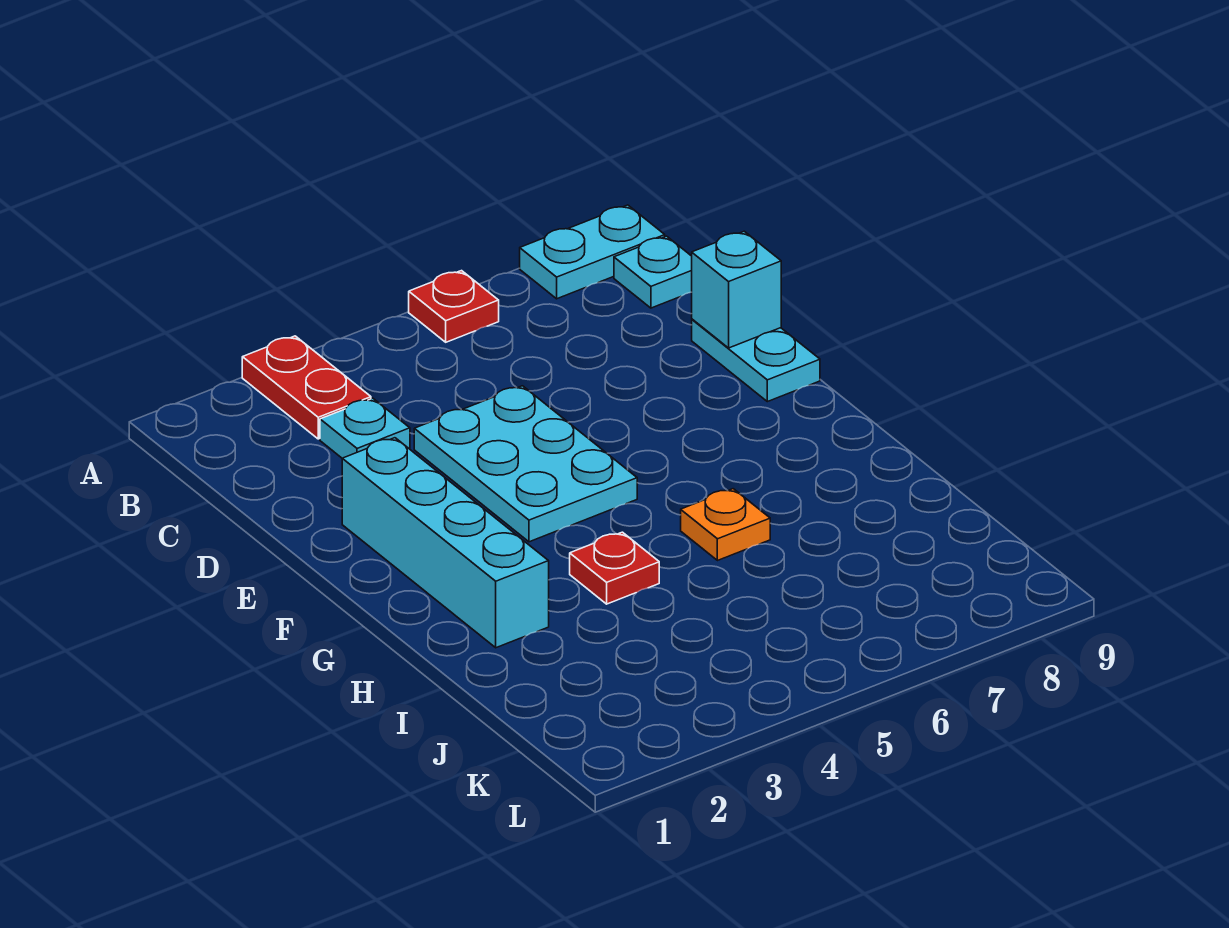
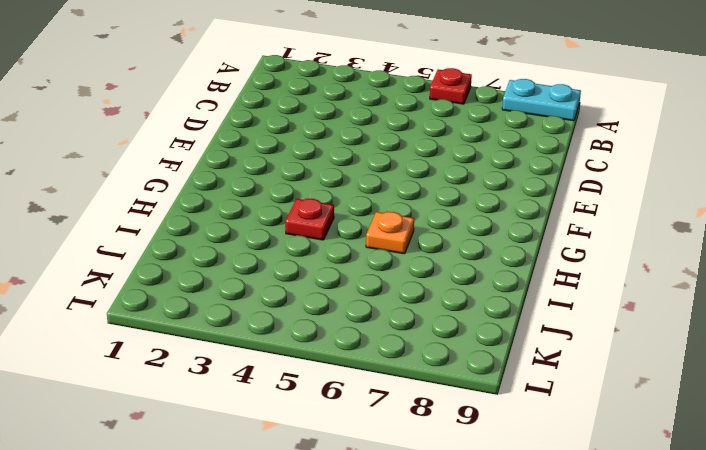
none -> red plate A3:B3 level 1
none -> cyan plate B9 level 1

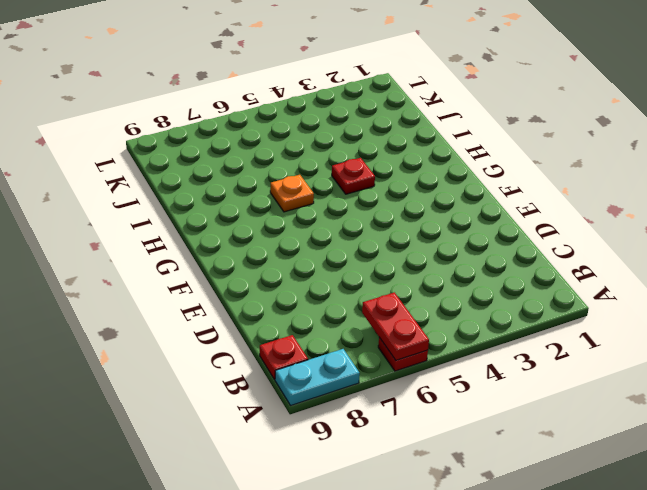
red plate A6:B6 level 2 -> red plate A3:B3 level 1
red plate B9 level 1 -> cyan plate B9 level 1
none -> cyan plate C3 level 1
none -> cyan plate D4:F5 level 1

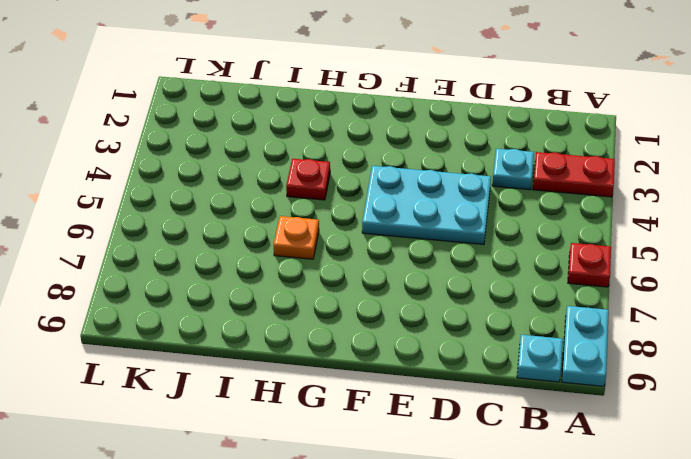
none -> cyan plate D9:E9 level 1
none -> cyan brick E2:H2 level 1

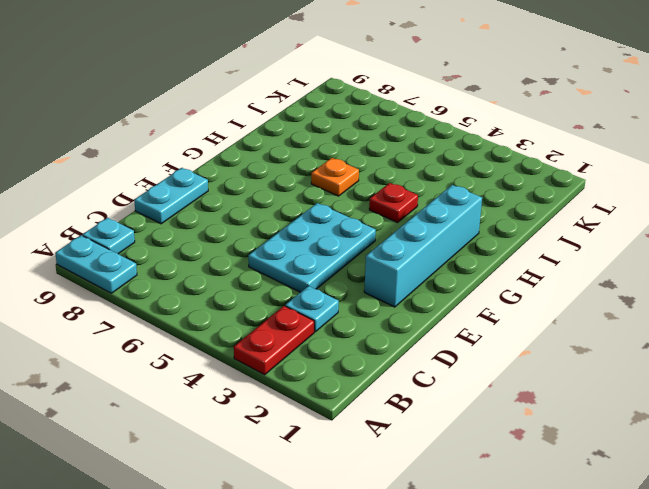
none -> red plate A6 level 1
none -> cyan brick D9 level 2

